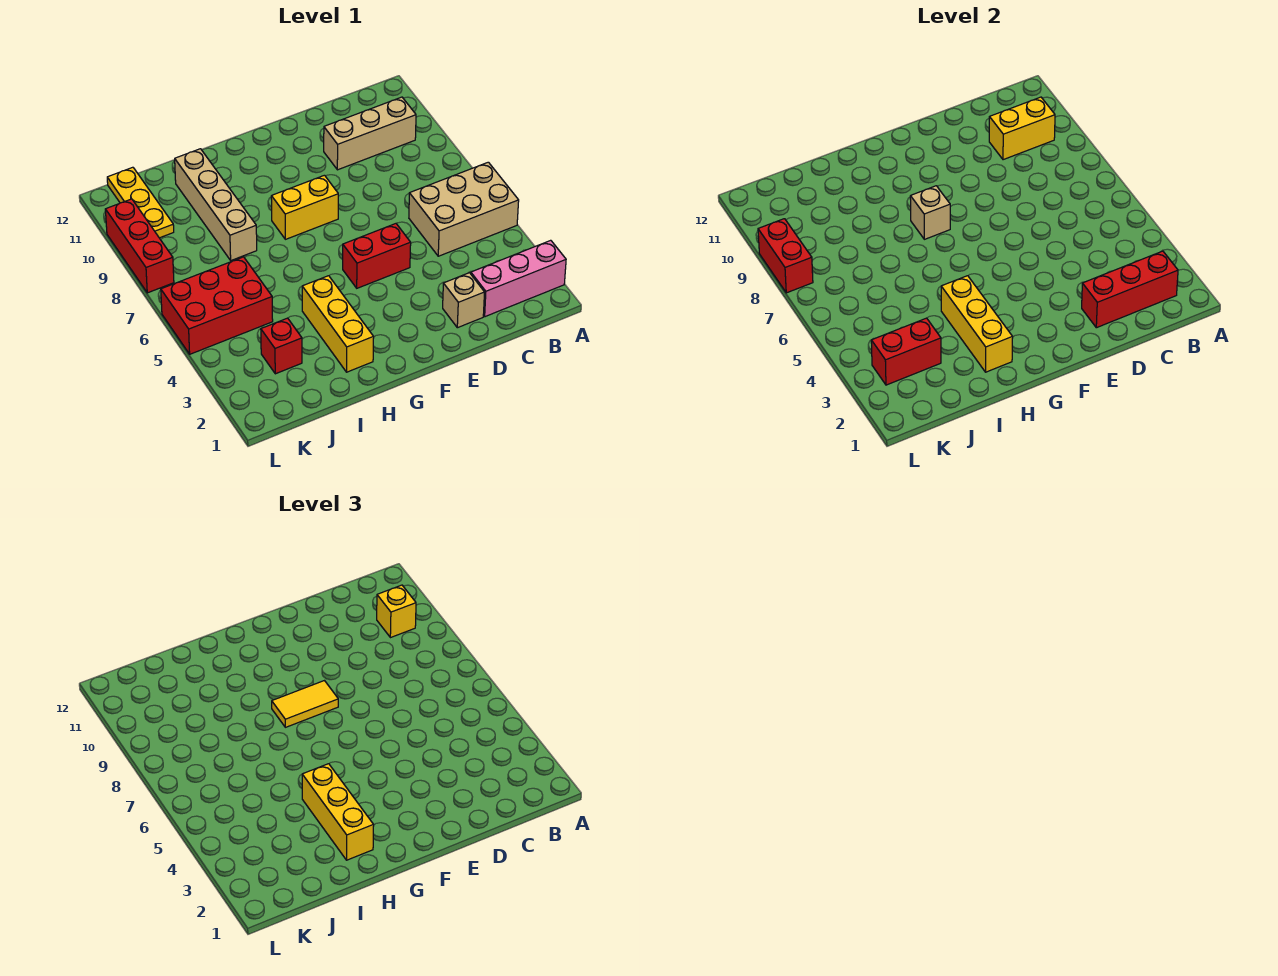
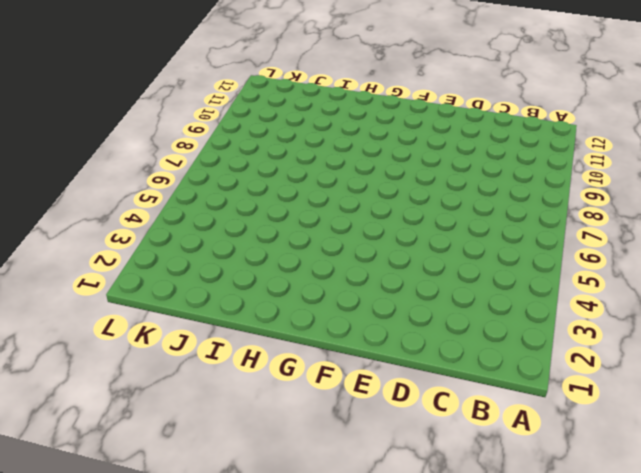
none -> pink brick A2:C2 level 1
none -> tan brick A5:C6 level 1
none -> tan brick B10:D10 level 1

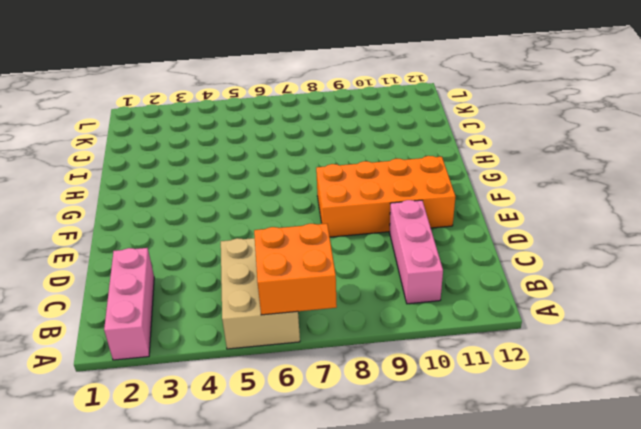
orange brick A6:B7 level 2 -> none
pink brick B10:D10 level 1 -> tan brick B10:D10 level 1
orange brick E8:F11 level 1 -> yellow brick F8:G8 level 1
none -> tan brick D2 level 1
none -> red brick E5:F5 level 1
none -> yellow brick H2:H4 level 1

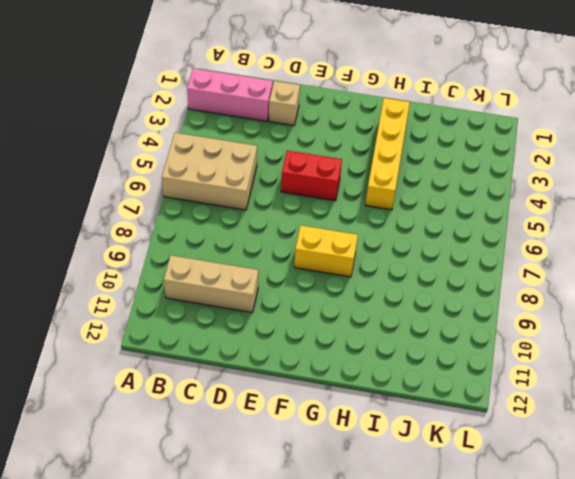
yellow brick H2:H5 level 1 -> yellow brick H2:H4 level 1
none -> tan brick I8:I11 level 1
none -> red brick J3 level 1
none -> red brick J5:L6 level 1

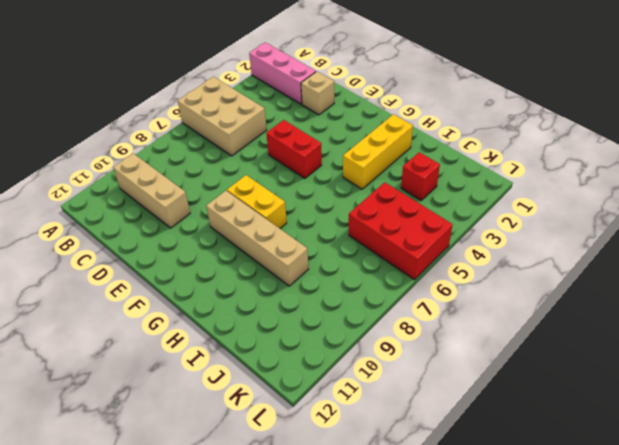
tan brick F9:I9 level 1 -> tan brick I8:I11 level 1
none -> yellow plate K10:K12 level 1
none -> red brick L8:L10 level 1
none -> red brick B2:D2 level 2

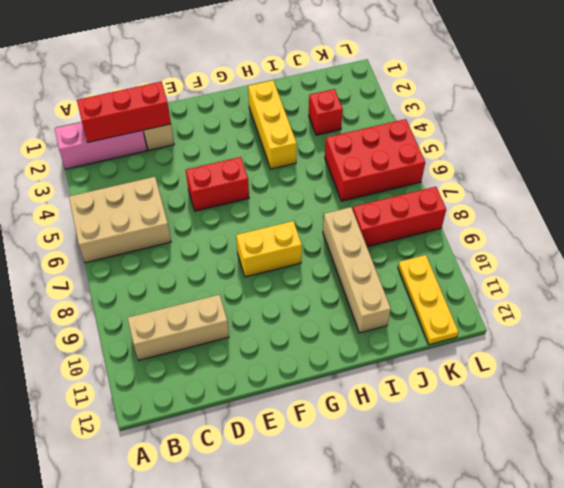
red brick J8:L8 level 1 -> red brick L8:L10 level 1
none -> yellow brick B10:C10 level 2
none -> tan brick G8 level 2
none -> yellow brick H2:H4 level 2

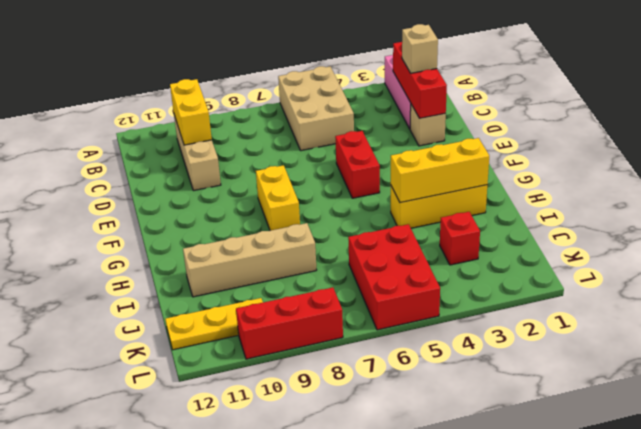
tan brick C2 level 3 -> tan brick G8 level 2
none -> red brick J3:K3 level 2
none -> red brick L8:L9 level 2
none -> yellow brick B10 level 3

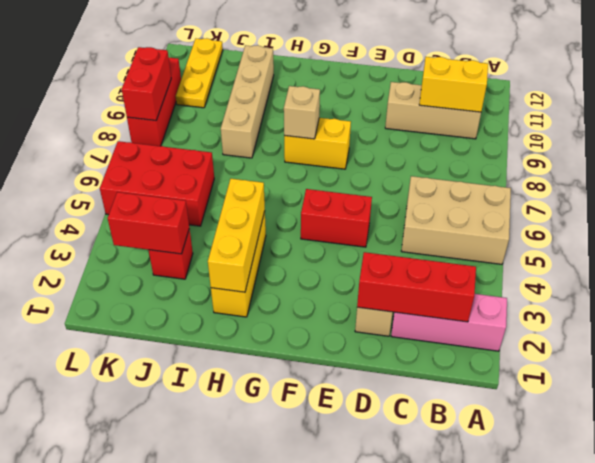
none -> yellow brick B10 level 3
none -> yellow tile F8:G8 level 3
none -> yellow brick H2:H4 level 3

